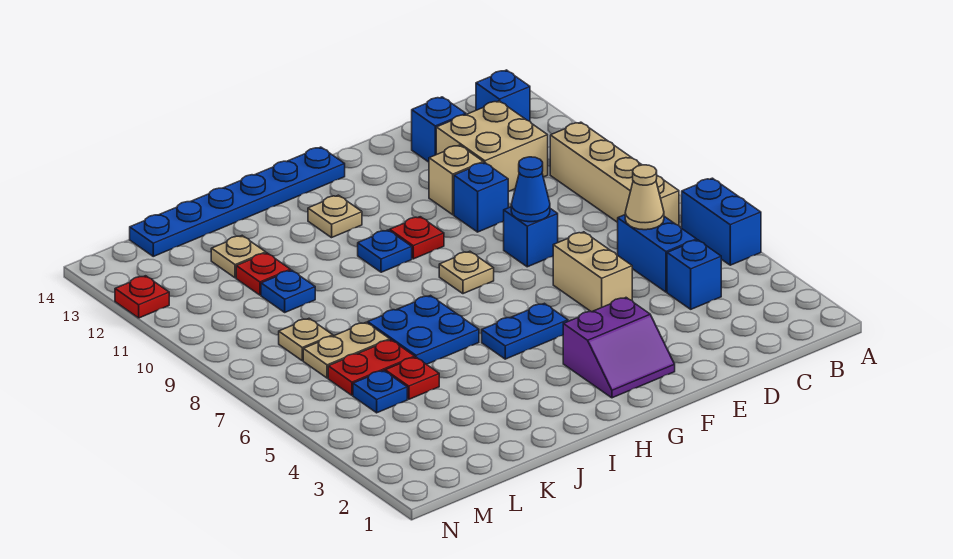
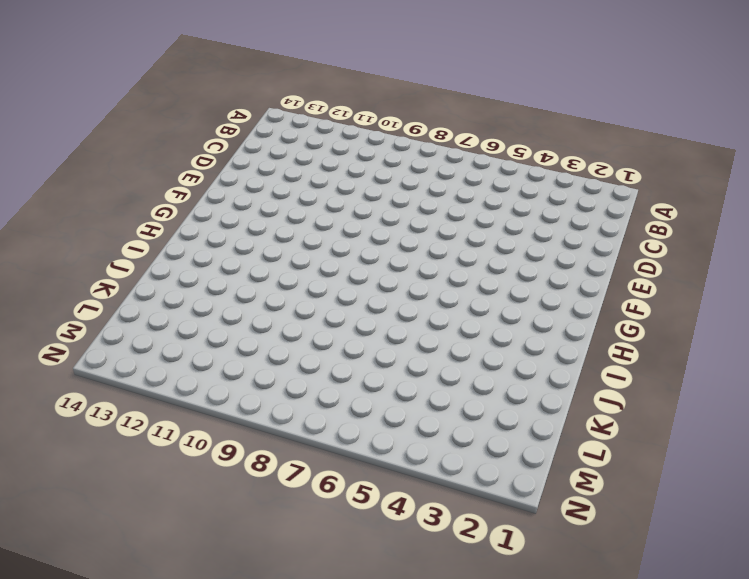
none -> blue brick A5:A6 level 1
none -> tan brick B7:B10 level 1
none -> blue brick B13 level 1
none -> blue brick C4 level 1

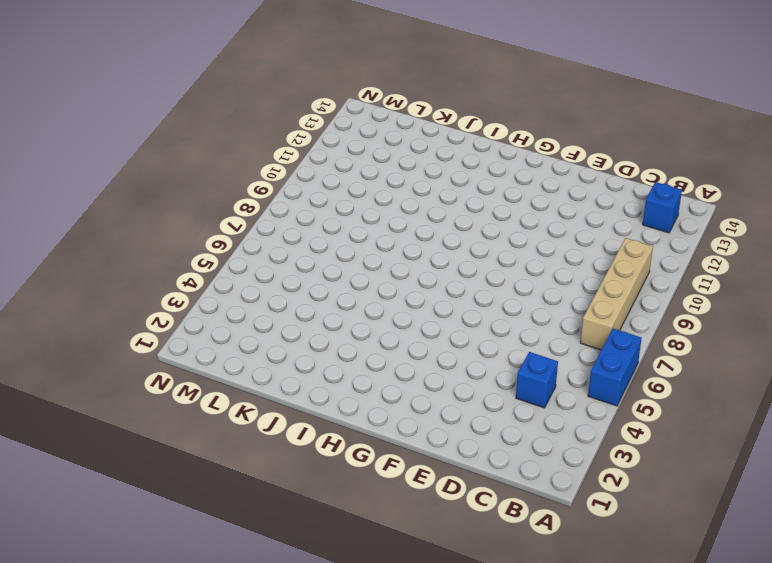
none -> blue brick C5:C6 level 1
none -> tan brick C11:D12 level 1
none -> blue brick D13 level 1
none -> tan brick E5:E6 level 1

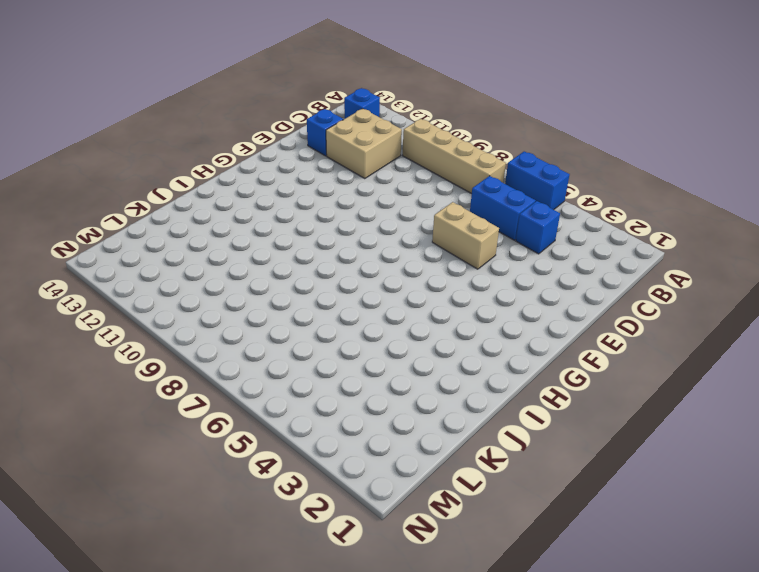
none -> blue brick E8 level 1
none -> blue brick E10 level 1
none -> tan brick E11 level 1
none -> purple slope F2:G3 level 1 top 3

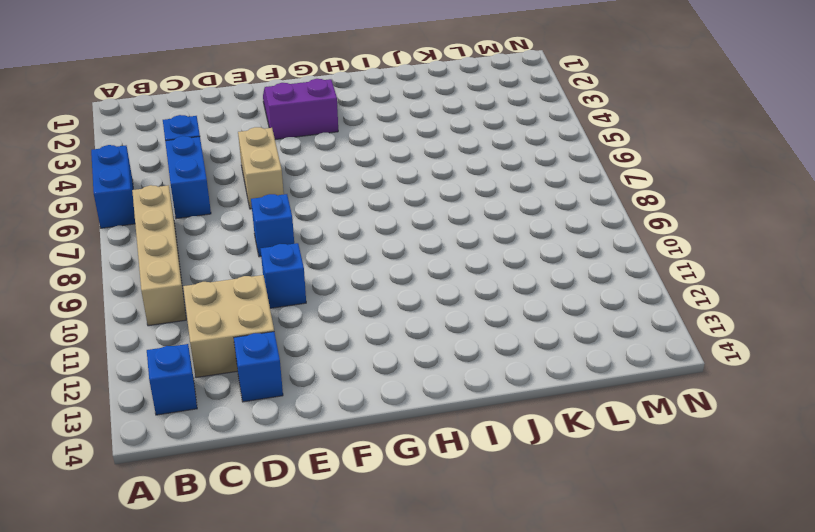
none -> tan brick E11 level 1
none -> blue plate G5:H5 level 1
none -> tan plate G8 level 1
none -> red plate G10 level 1

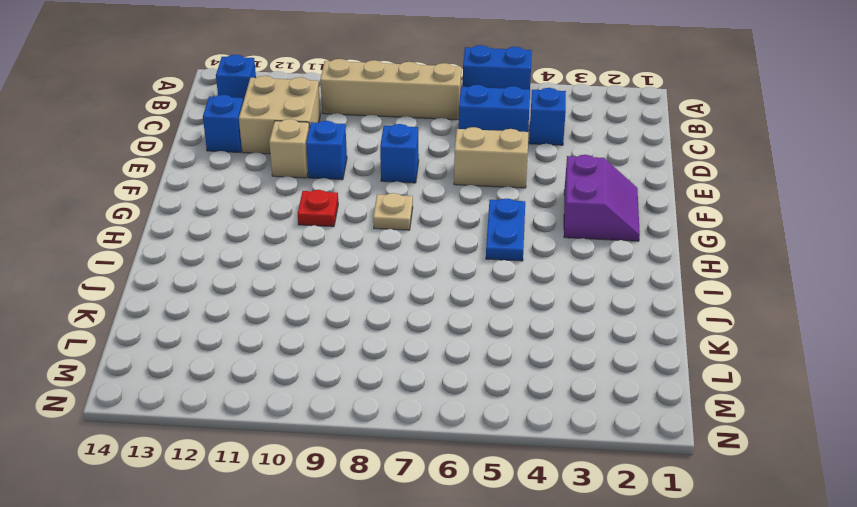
none -> blue plate G14:L14 level 1
none -> blue plate H10 level 1
none -> tan plate H12 level 1
none -> blue plate I6:J7 level 1

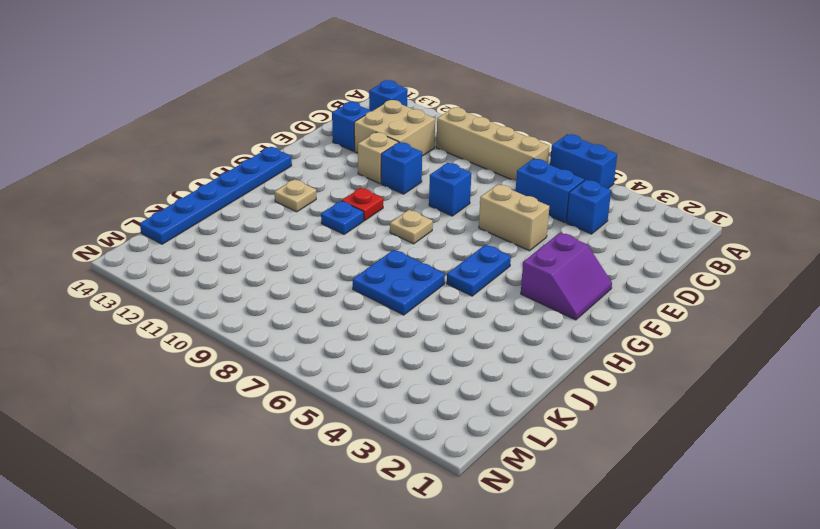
none -> red plate K5 level 1
none -> red plate K6:L6 level 1
none -> tan plate K7:L7 level 1
none -> blue plate K10 level 1

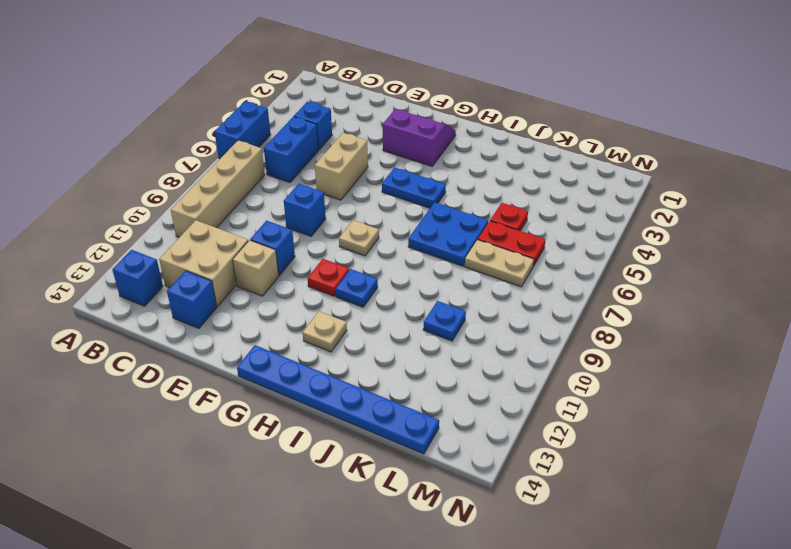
none -> red plate K11 level 1
none -> tan plate K12 level 1
none -> blue plate L5 level 1
none -> tan plate L8 level 1

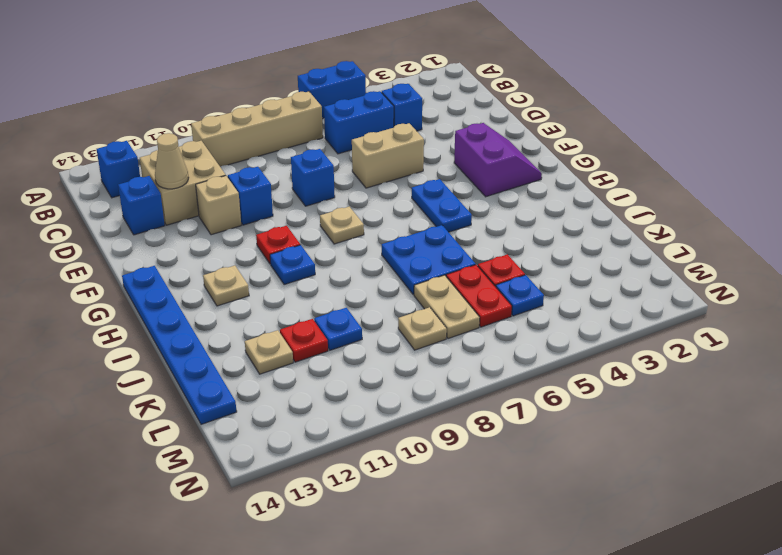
tan cone D12 level 2 -> tan cone C6 level 2
none -> red plate N12 level 1
none -> blue cone E8 level 2

